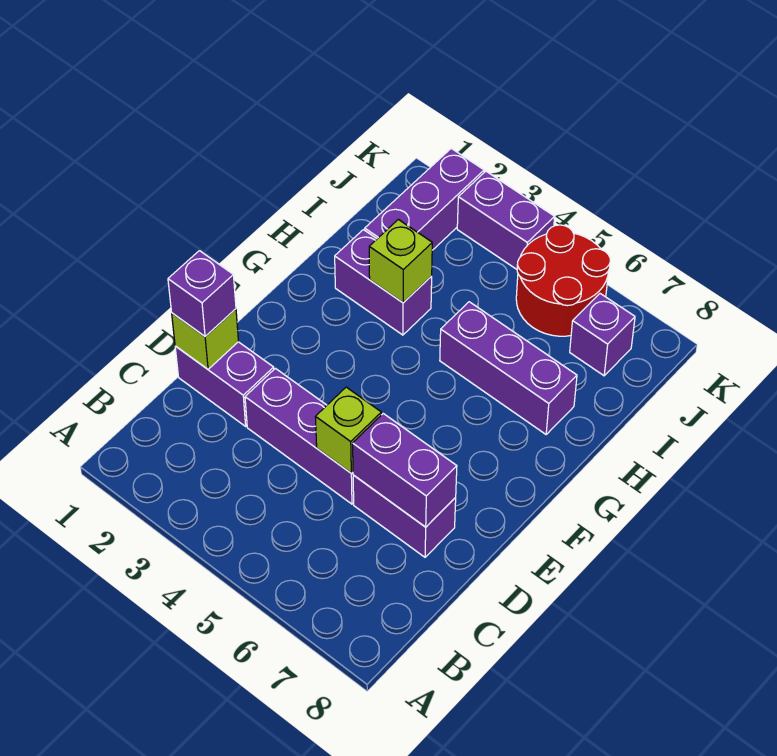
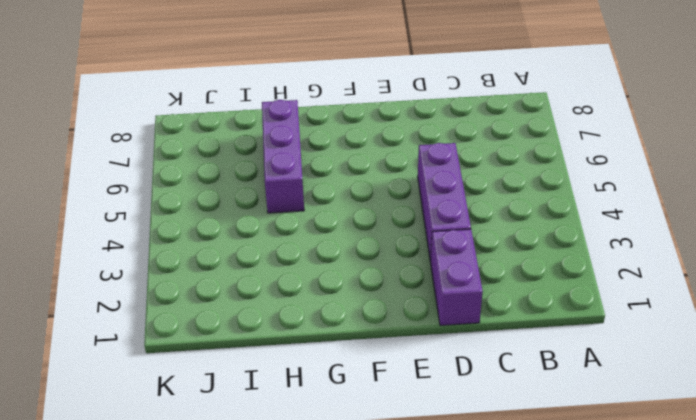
none -> purple brick D6:D7 level 1
none -> purple brick H2:H3 level 1
none -> purple brick I2:K2 level 1

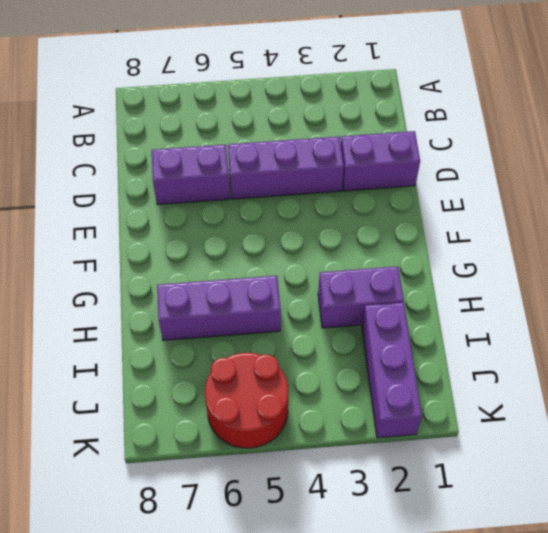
none -> purple brick J7 level 1
none -> purple brick K3:K4 level 1
none -> lime brick D1 level 2

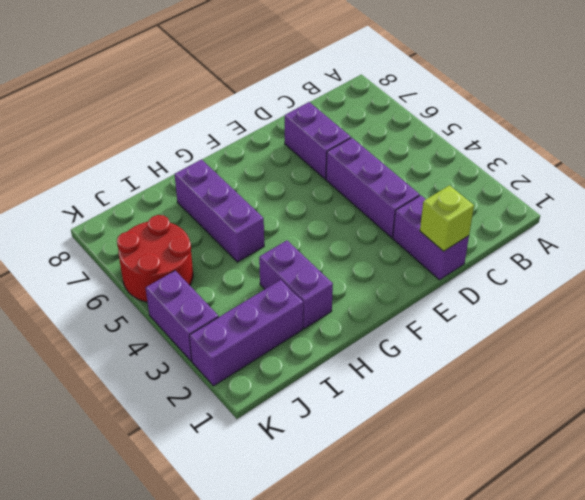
none -> purple brick J7 level 1
none -> lime brick D5 level 2
none -> purple brick D6:D7 level 2

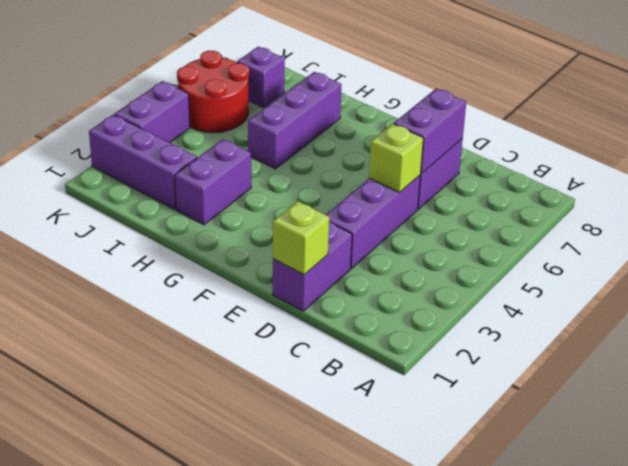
none -> lime brick H3 level 2
none -> purple brick D1 level 3

